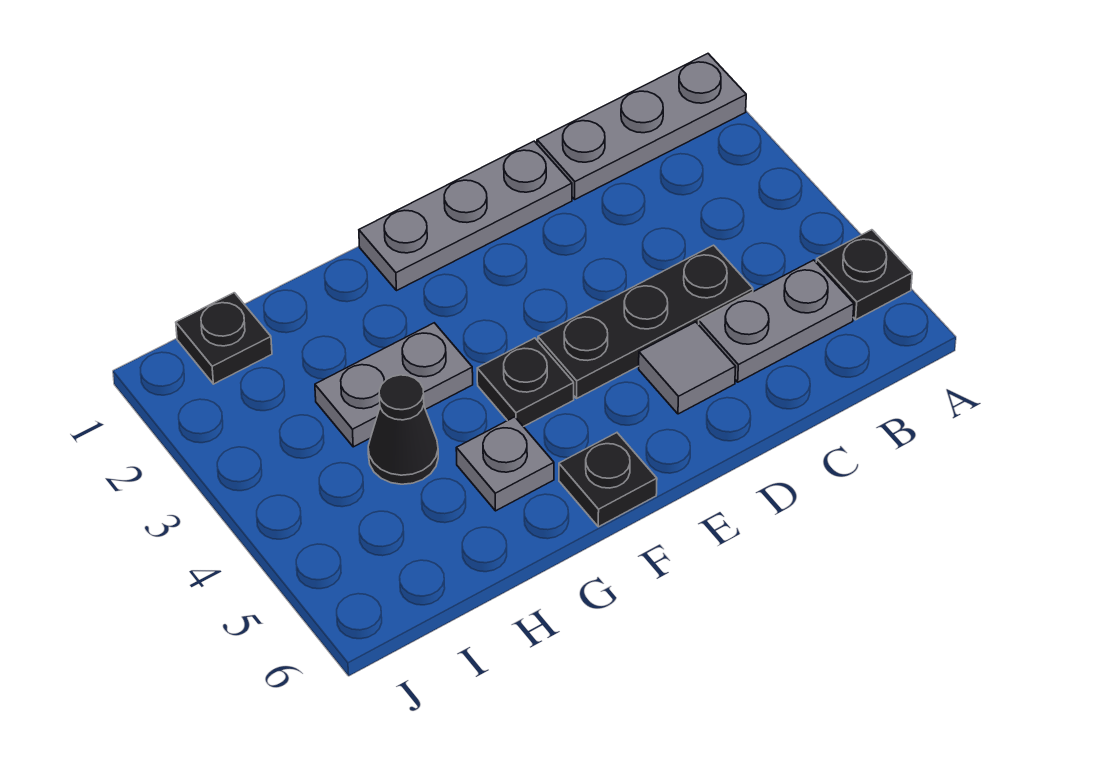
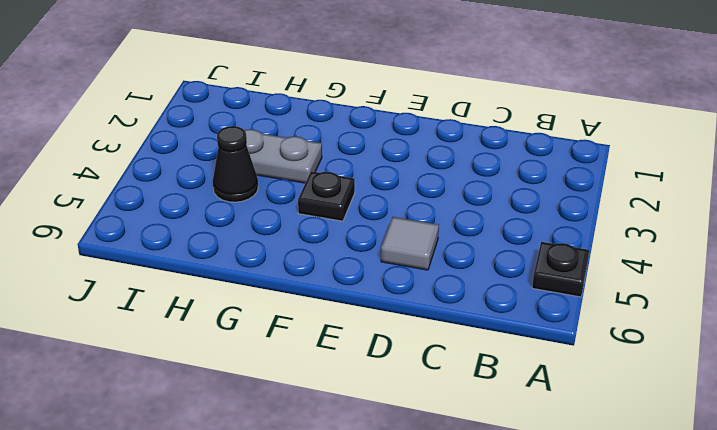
none -> grey plate A1:C1 level 1
none -> grey plate B5:C5 level 1
none -> black plate C4:E4 level 1

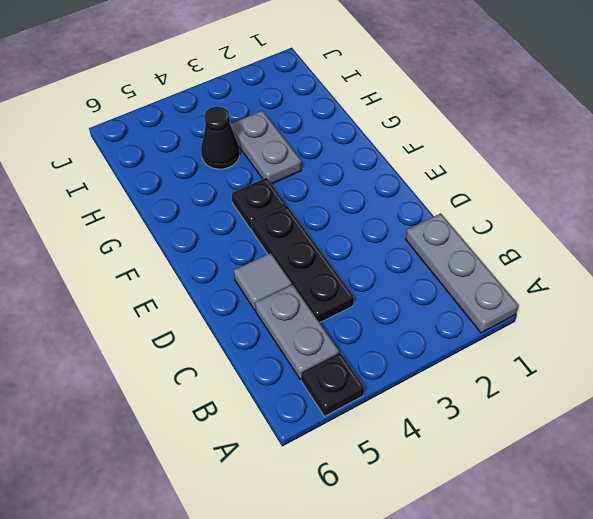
none -> grey plate D1:F1 level 1
none -> black plate F6 level 1
none -> grey plate G5 level 1

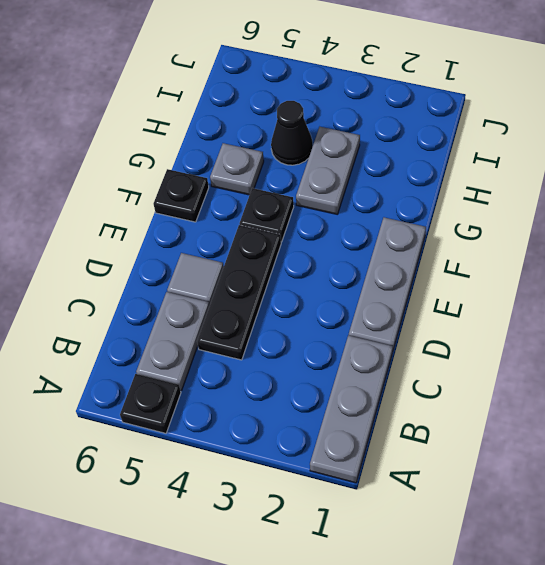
none -> black plate I1 level 1

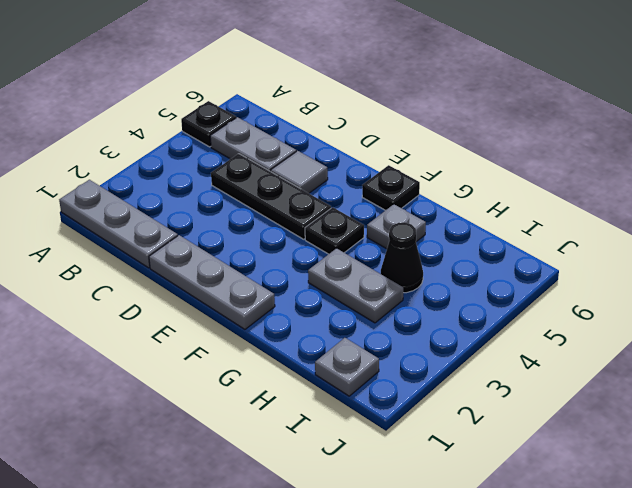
grey plate I1 level 1 -> black plate I1 level 1

